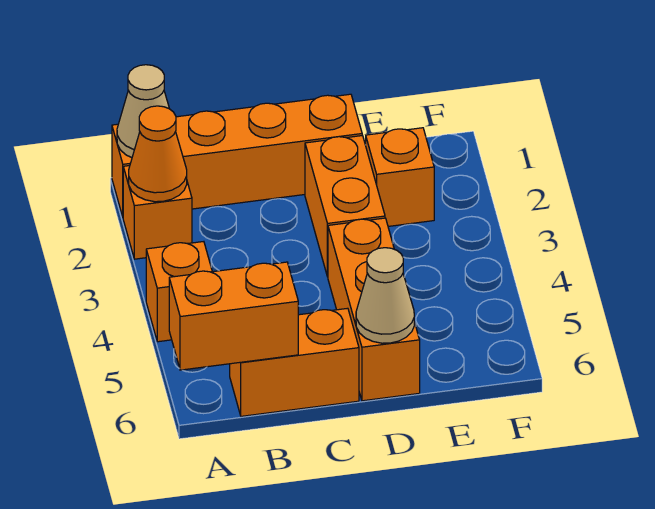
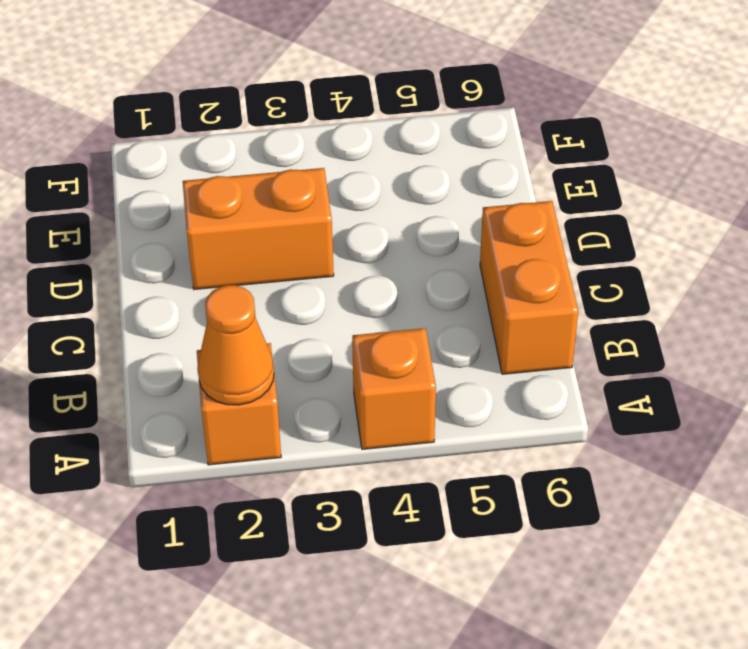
none -> orange brick A1:D1 level 1
none -> orange brick D4:D6 level 1

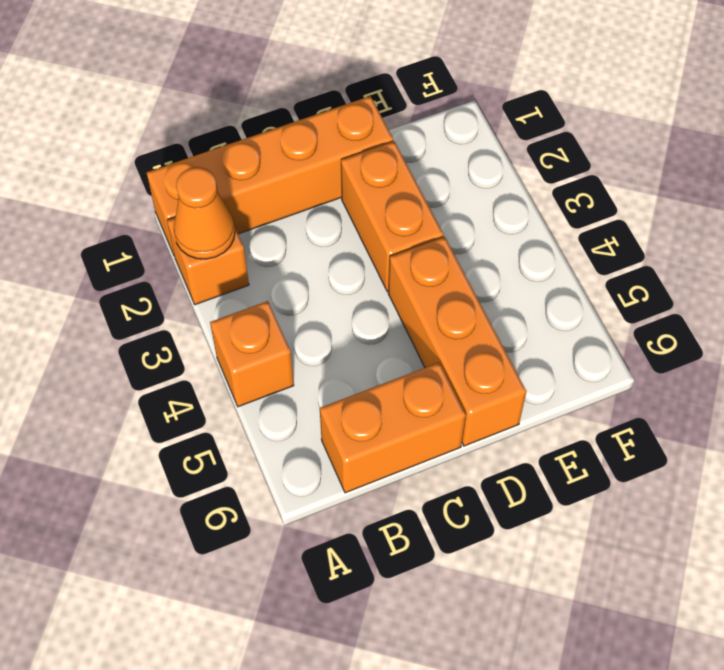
none -> orange brick E2 level 1
none -> tan cone A1 level 2

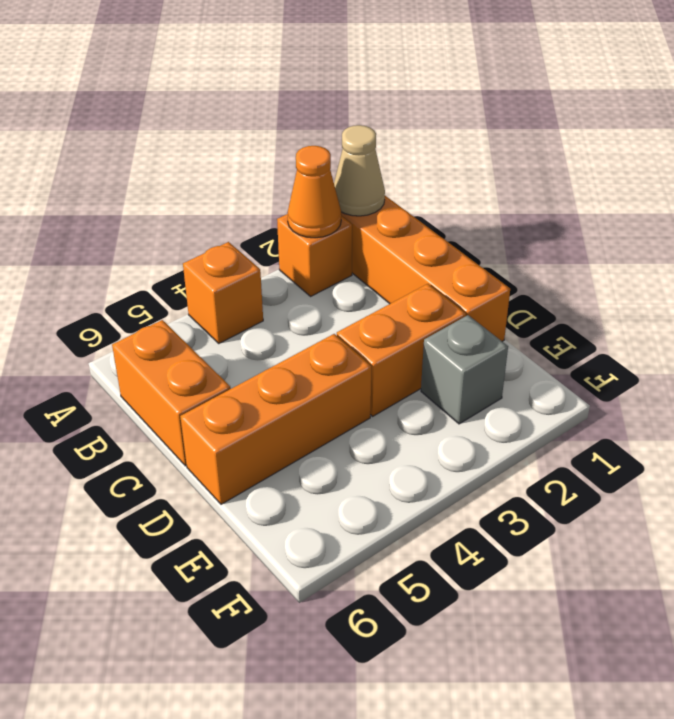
grey brick E2 level 1 -> orange brick E2 level 1
none -> orange brick A6:B6 level 2
none -> tan cone D6 level 2

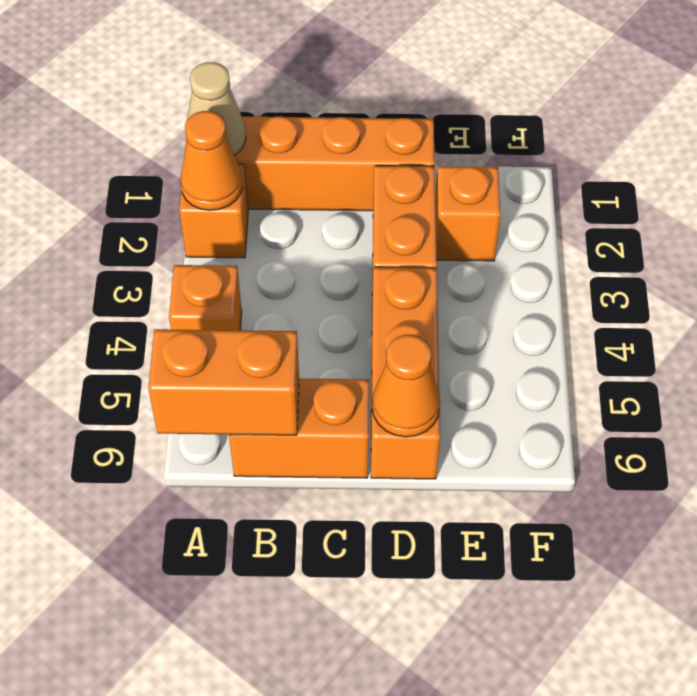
orange cone D6 level 2 -> tan cone D6 level 2

